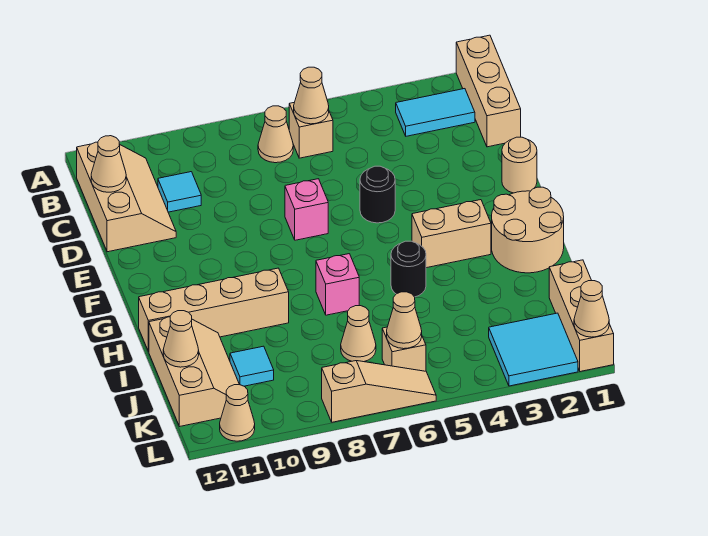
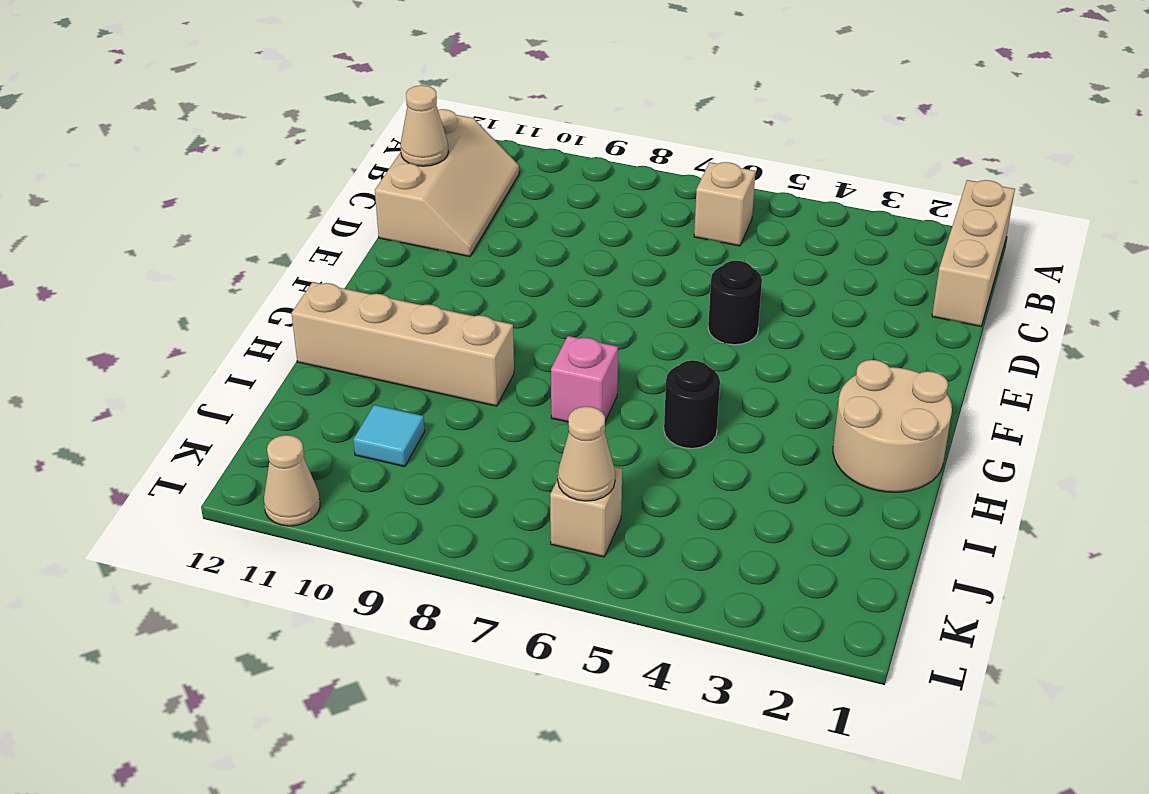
none -> cyan tile B2:B3 level 1
none -> tan cone B7 level 1
none -> cyan tile C10 level 1

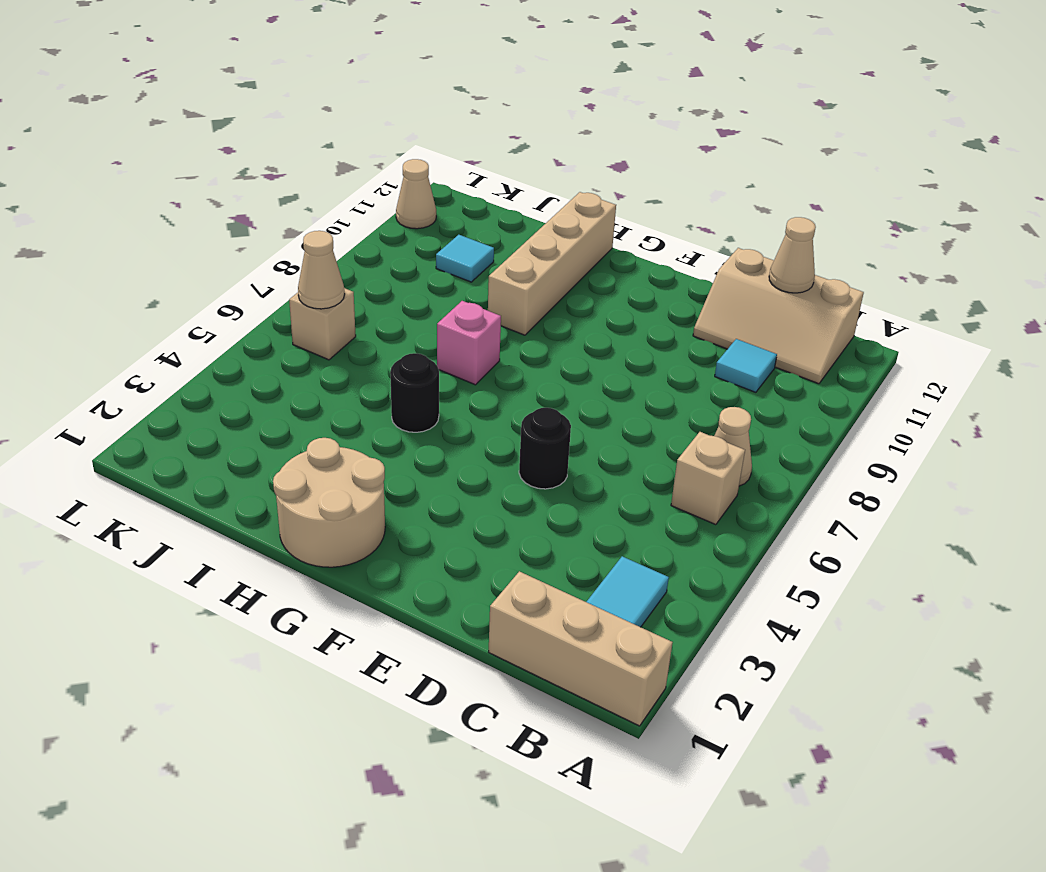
none -> tan round brick E1 level 1
none -> pink brick E7 level 1
none -> tan brick G3:G4 level 1

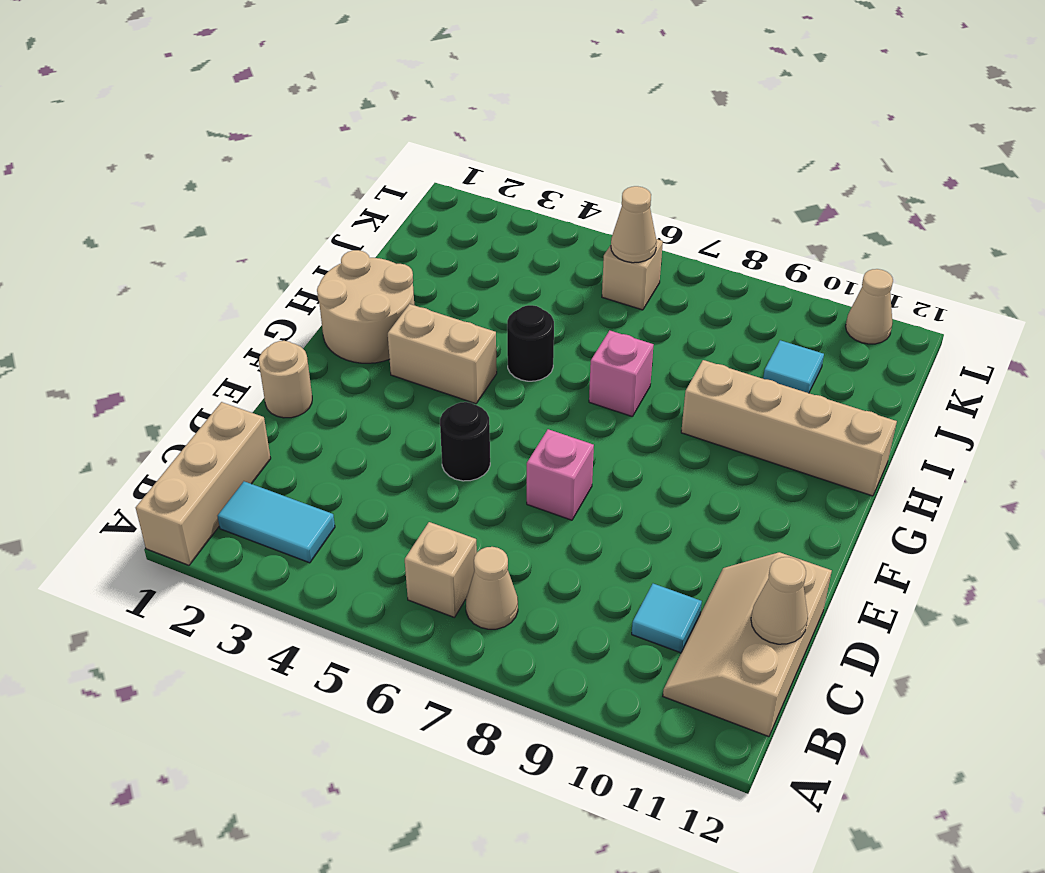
none -> tan slope I11:K12 level 1 top 12
none -> tan brick J1:L1 level 1
none -> tan cone J7 level 1

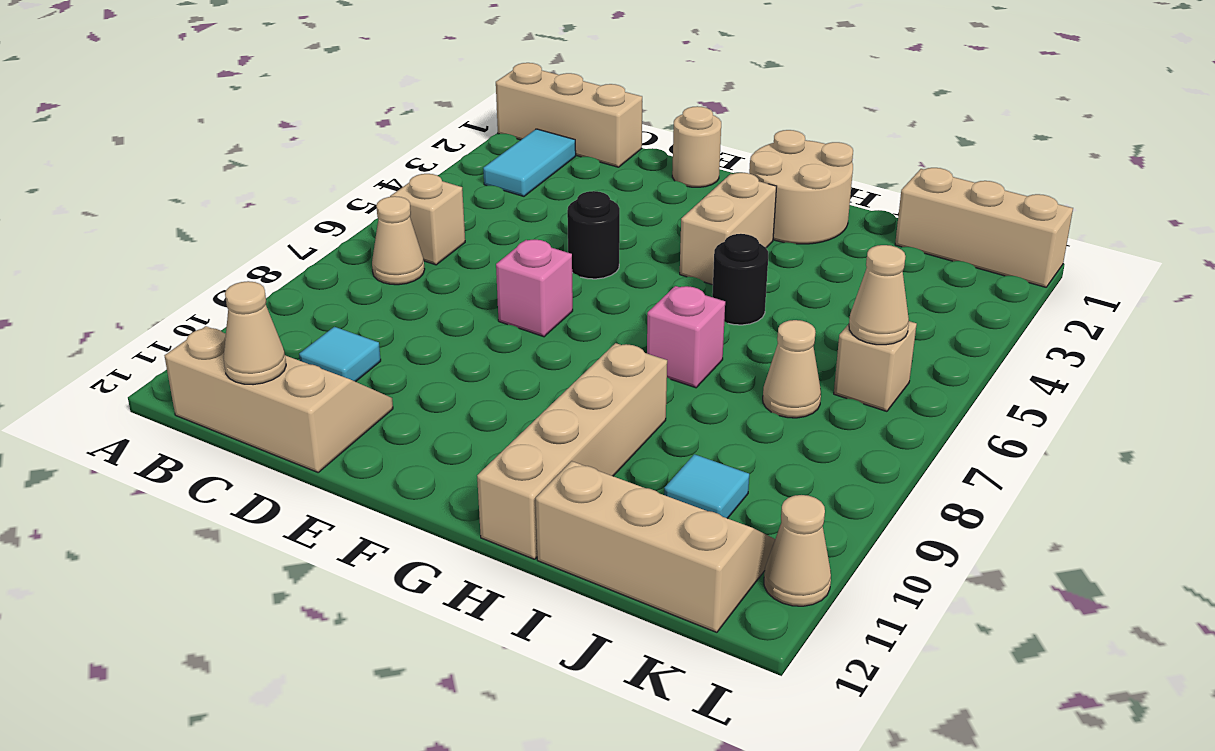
none -> cyan tile K2:L3 level 1
none -> tan slope L6:L8 level 1 top 8
none -> tan cone B6 level 2

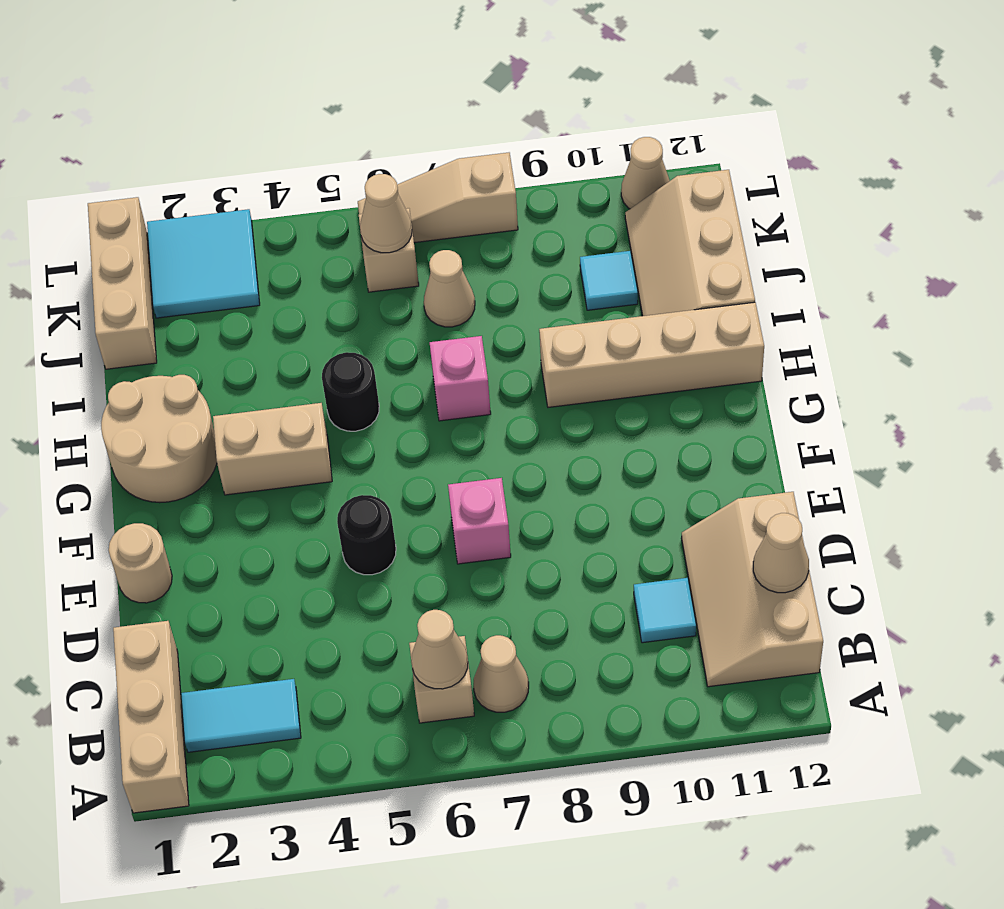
none -> tan cone J12 level 2
none -> tan cone L1 level 2

